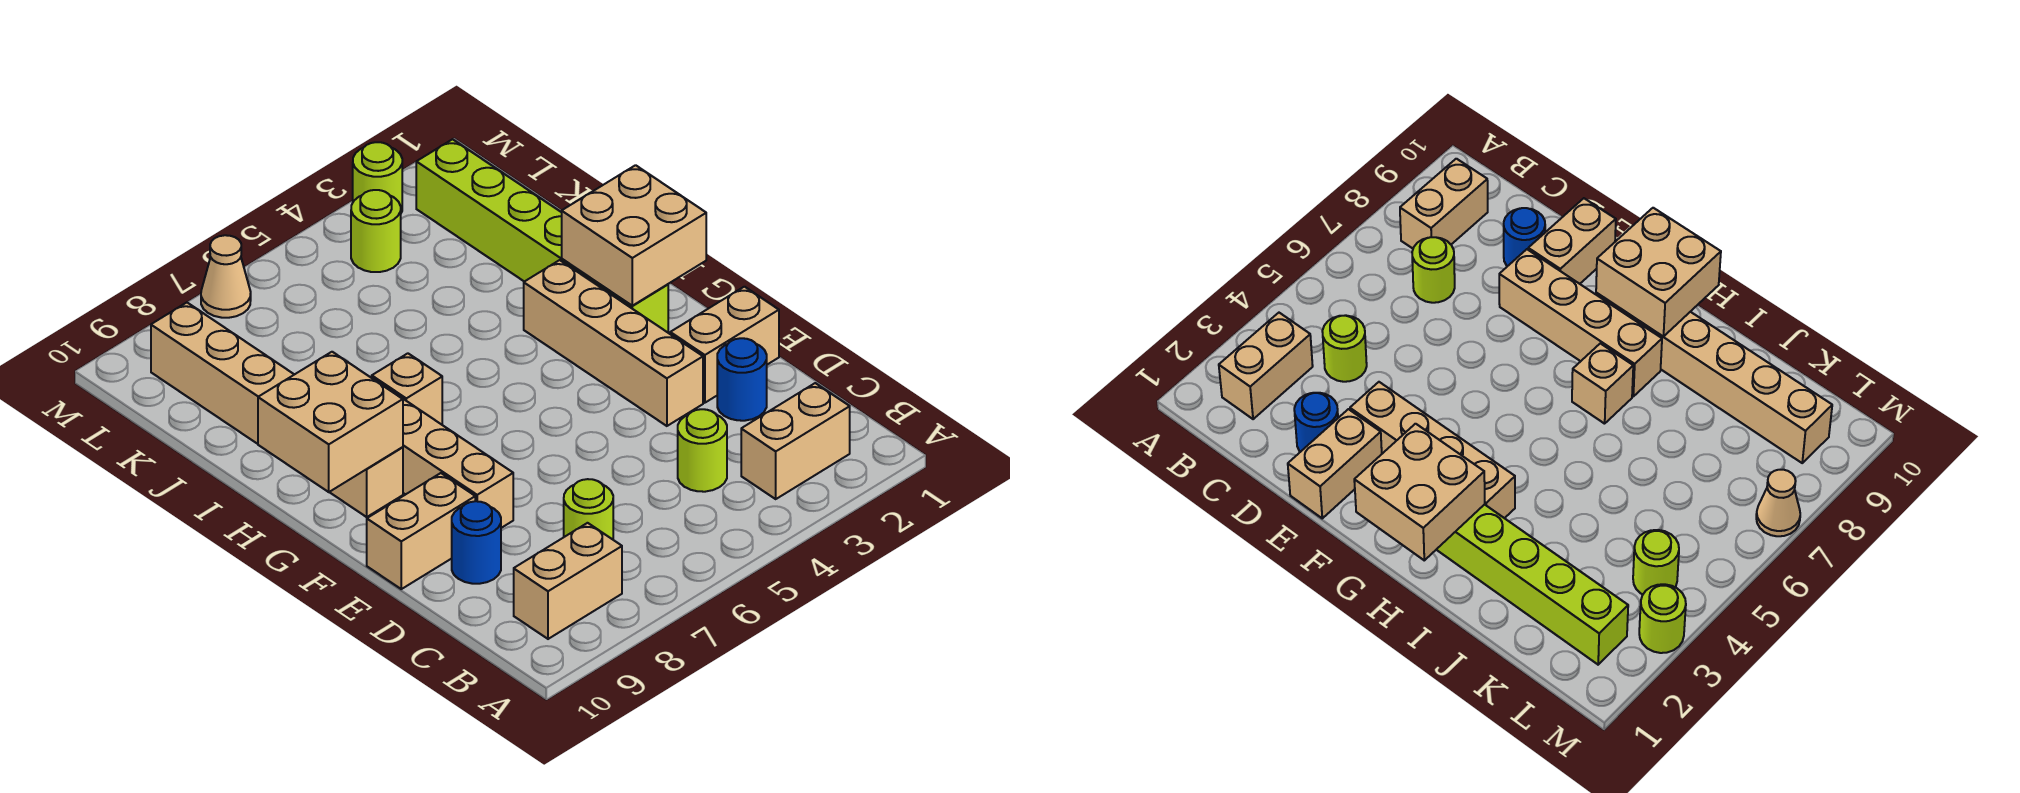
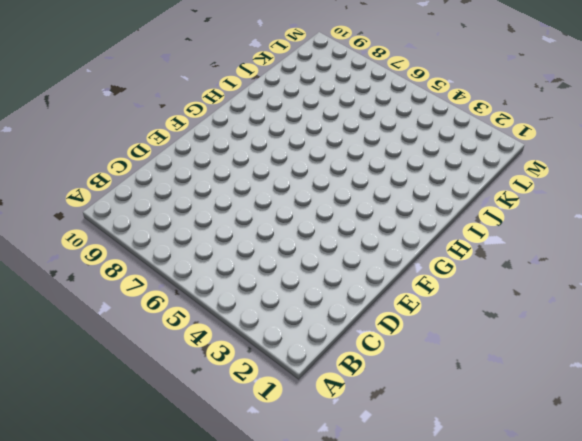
none -> tan brick B2:B3 level 1
none -> tan brick B8:B9 level 1
none -> lime round brick C4 level 1

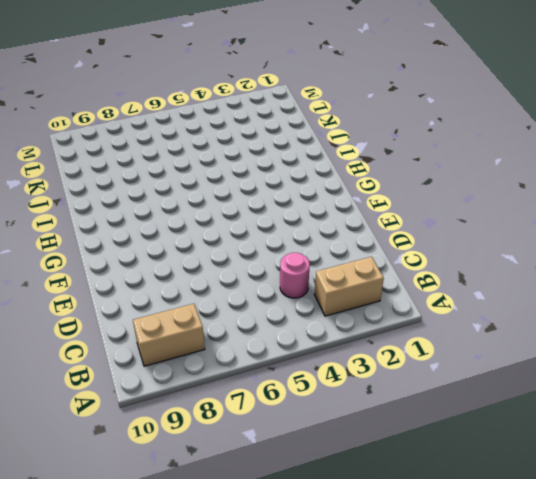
pink round brick C4 level 1 -> lime round brick C4 level 1
none -> lime round brick C7 level 1
none -> blue round brick D2 level 1
none -> blue round brick D9 level 1

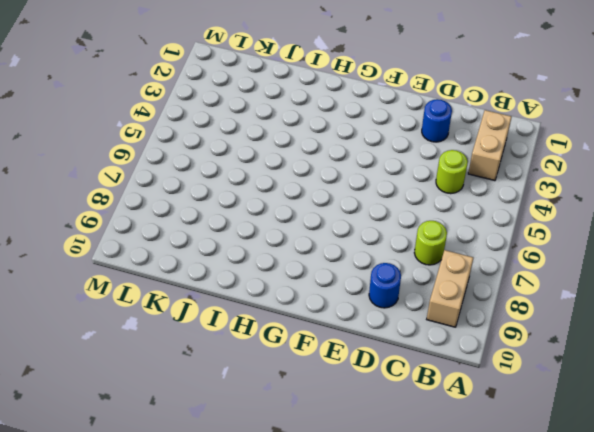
none -> tan brick E1:E2 level 1
none -> tan brick E3:H3 level 1
none -> tan brick E8:H8 level 1

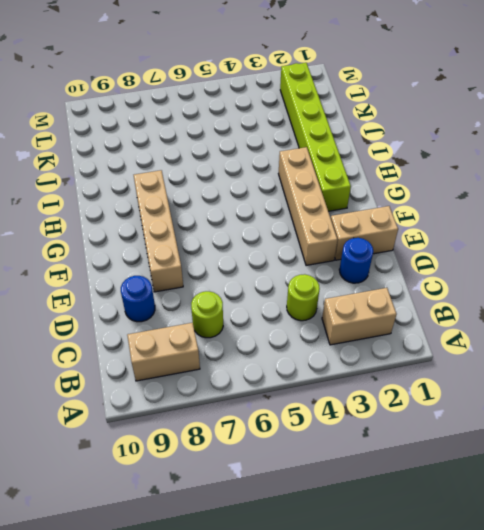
none -> tan brick E9:E10 level 1
none -> tan brick G9:L9 level 1
none -> tan brick H7 level 1

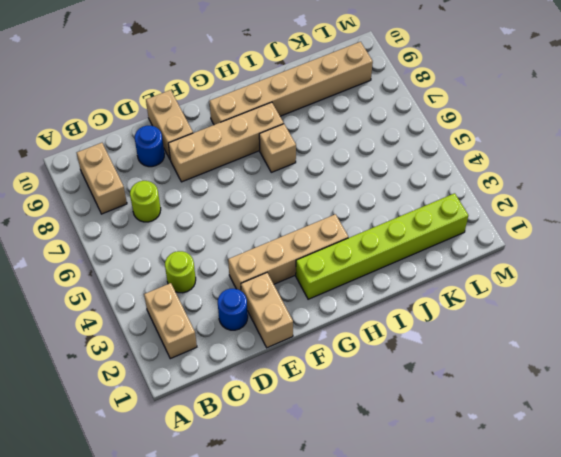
none -> lime round brick L4 level 1
none -> lime round brick M3 level 1
none -> tan cone M7 level 1

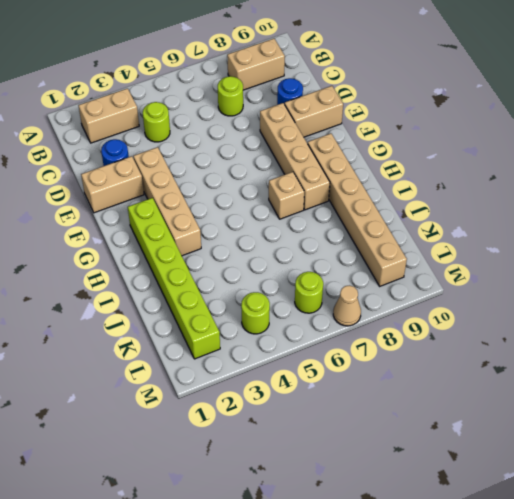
lime round brick L6 level 1 -> lime round brick M3 level 1
none -> tan brick G1:H2 level 2
none -> tan brick G9:H10 level 2

